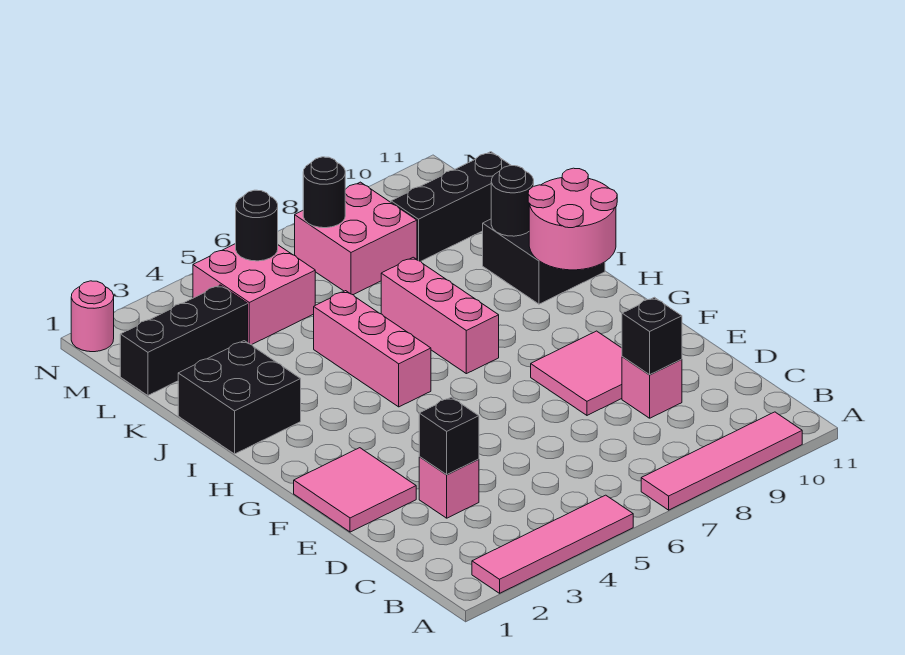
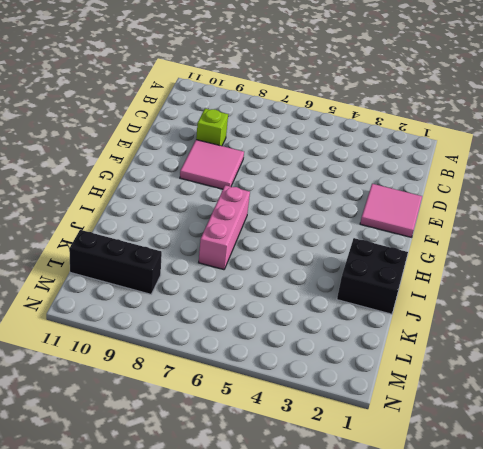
lime brick D9 level 1 -> pink brick D9 level 1
none -> pink tile A2:A5 level 1
none -> pink tile A7:A10 level 1
none -> pink brick D3 level 1

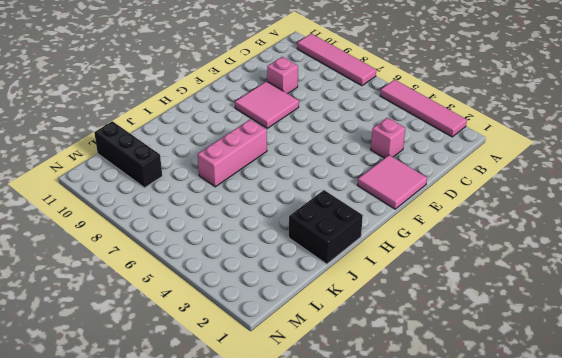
none -> pink brick H5:J5 level 1
none -> black brick I10:J11 level 1
none -> black brick L1:L3 level 1

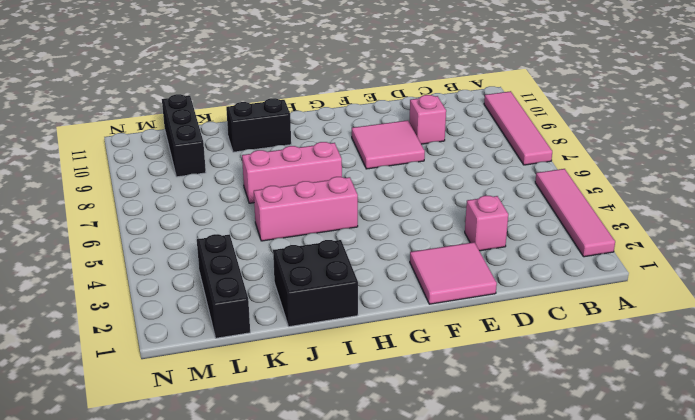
black brick I10:J10 level 1 -> black brick I10:J11 level 1
none -> pink brick L4:M5 level 1
none -> pink brick L7:M8 level 1
none -> pink round brick N1 level 1

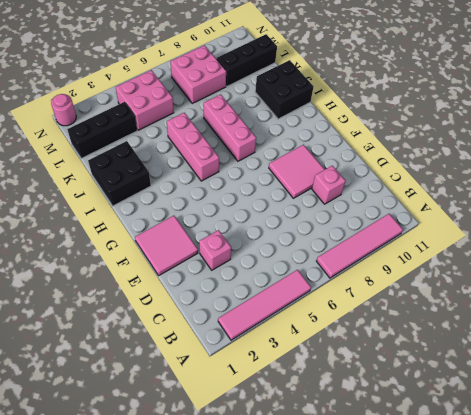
none -> black brick D3 level 2
none -> black brick D9 level 2
none -> pink round brick H10:I11 level 2

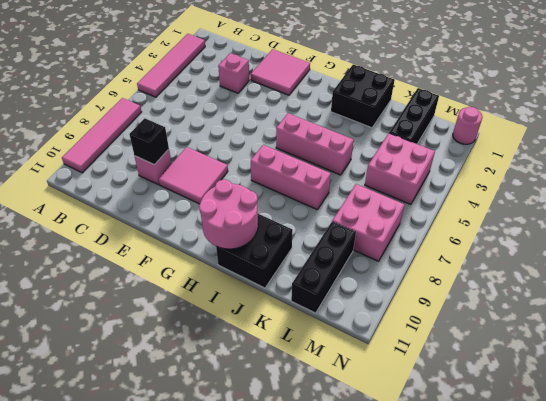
none -> black brick D3 level 2
none -> black round brick J10 level 2
none -> black round brick M5 level 2

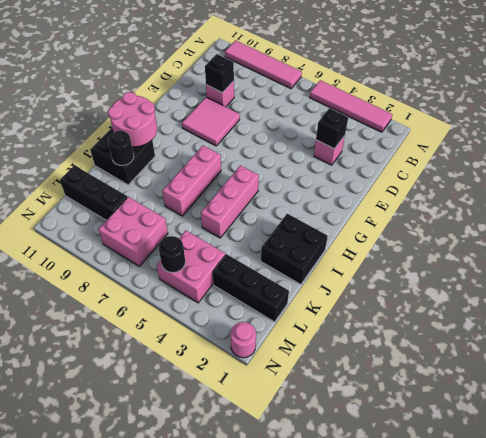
none -> pink tile E1:F2 level 1
none -> black round brick M7 level 2

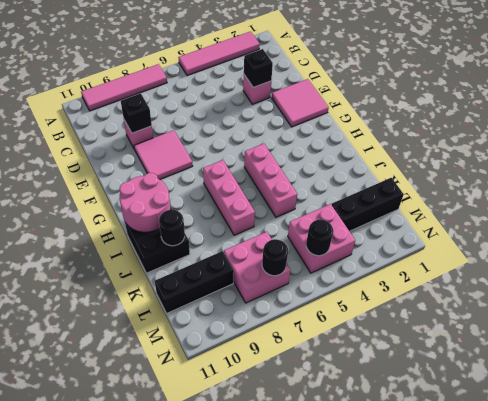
none -> black brick I1:J2 level 1
none -> pink round brick N1 level 1

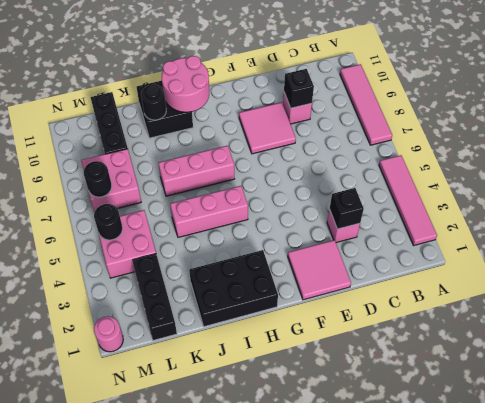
black brick H1:J2 level 1 -> black brick I1:J2 level 1

